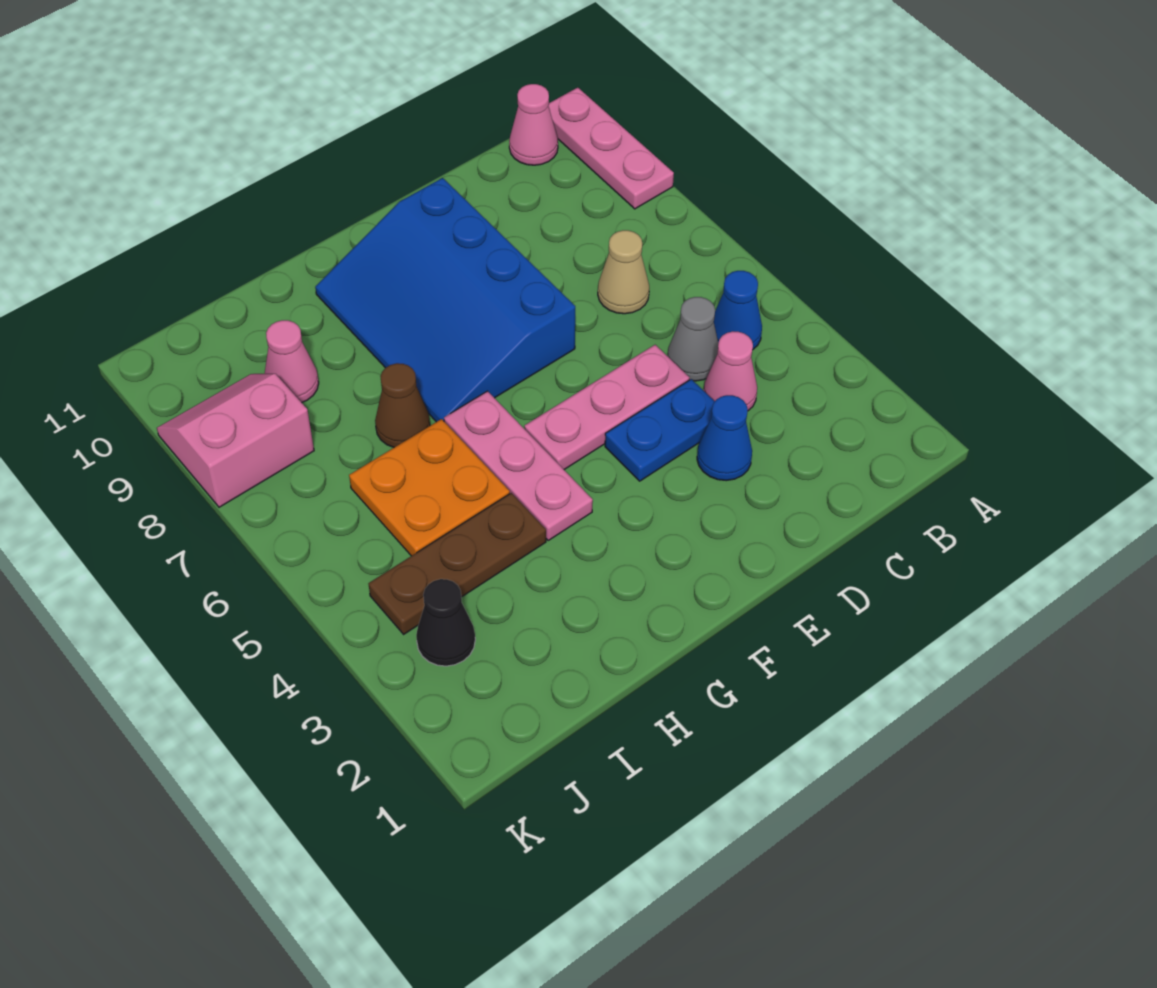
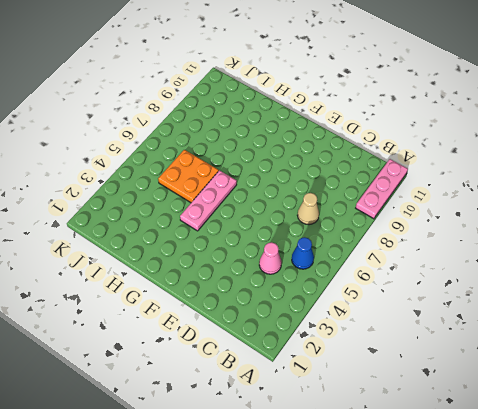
none -> pink cone B11 level 1
none -> grey cone C5 level 1
none -> blue cone D3 level 1

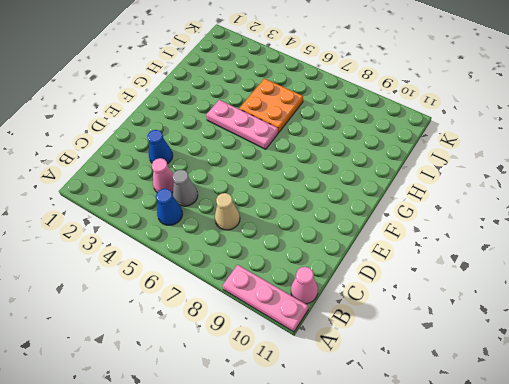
none -> blue plate D4:E4 level 1
none -> pink plate D5:F5 level 1
none -> blue slope E7:G10 level 1 top E

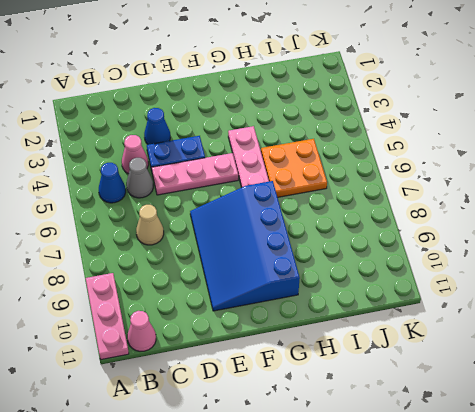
blue slope E7:G10 level 1 top G -> blue slope E7:G10 level 1 top E
none -> brown plate H4:J4 level 1
none -> brown cone H7 level 1
none -> pink cone I9 level 1

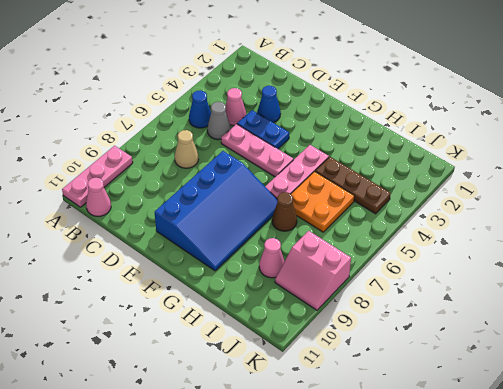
none -> black cone J3 level 1

